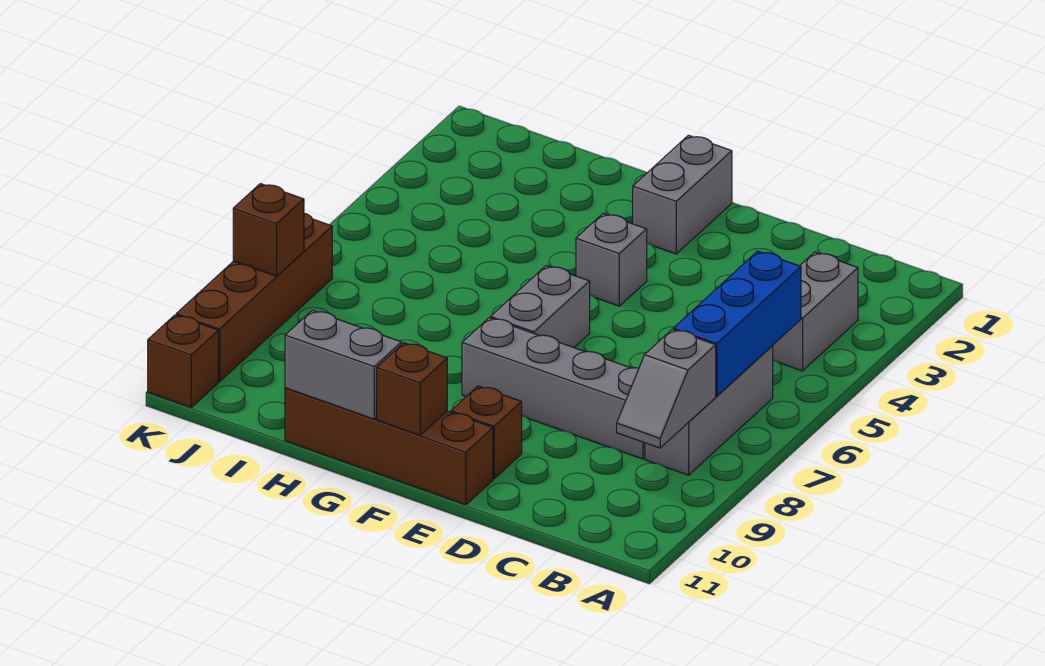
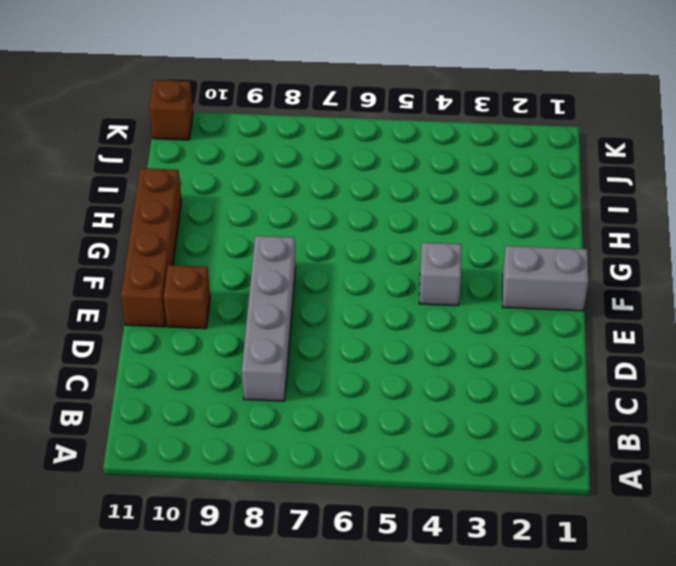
none -> grey brick B3:B4 level 1
none -> grey brick B6:B8 level 1
none -> grey brick F6:F7 level 1

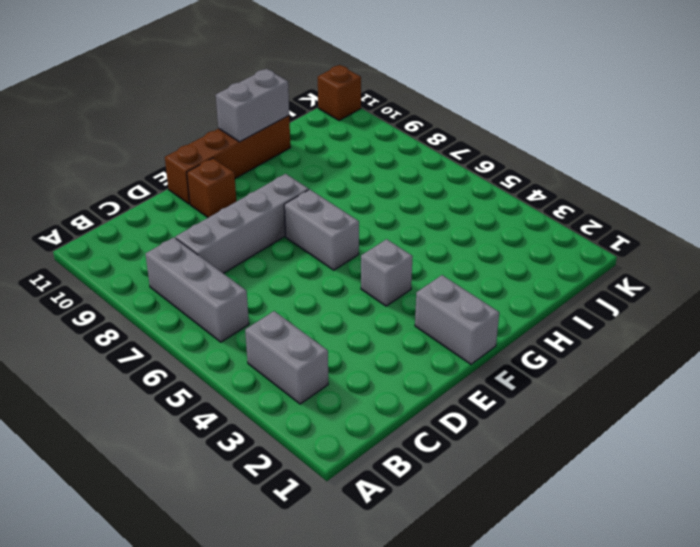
none -> brown brick K7:K10 level 1
none -> blue brick B5:B7 level 2
none -> grey slope B8:B9 level 2 top 8

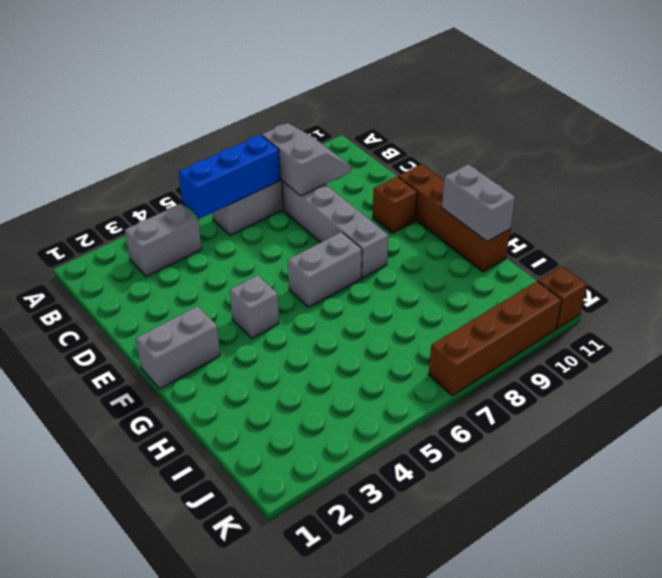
grey slope B8:C9 level 2 top 8 -> grey slope B8:B9 level 2 top 8
none -> brown brick F11 level 2
none -> brown brick K8 level 2

